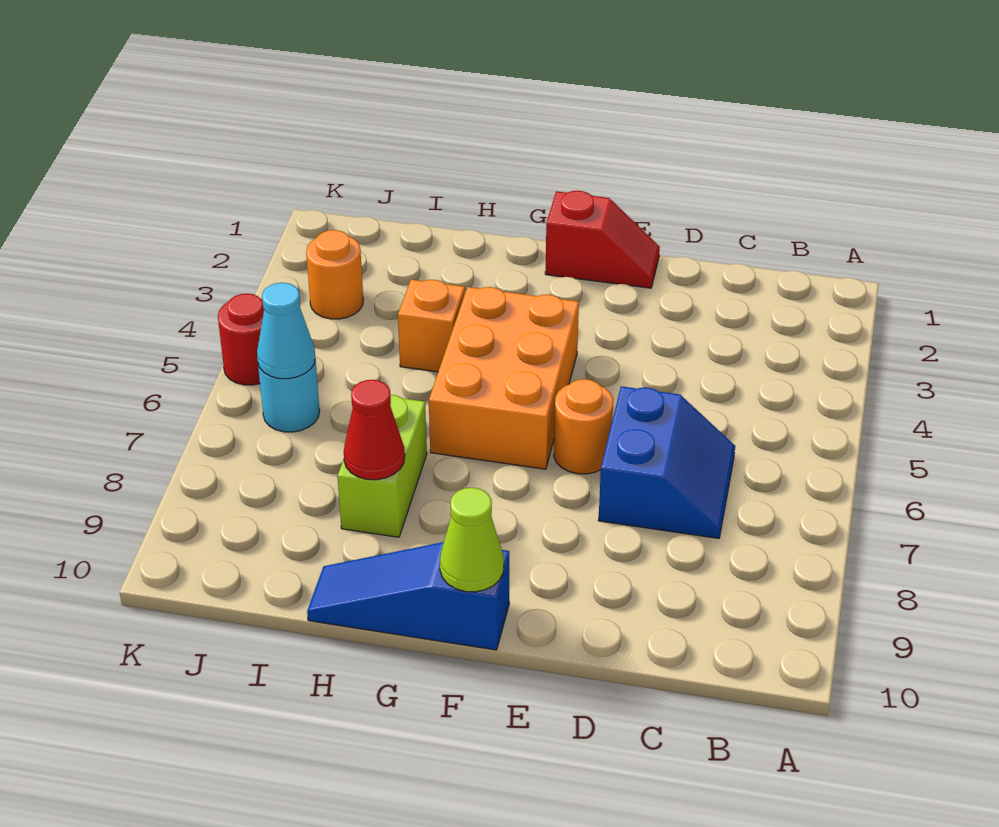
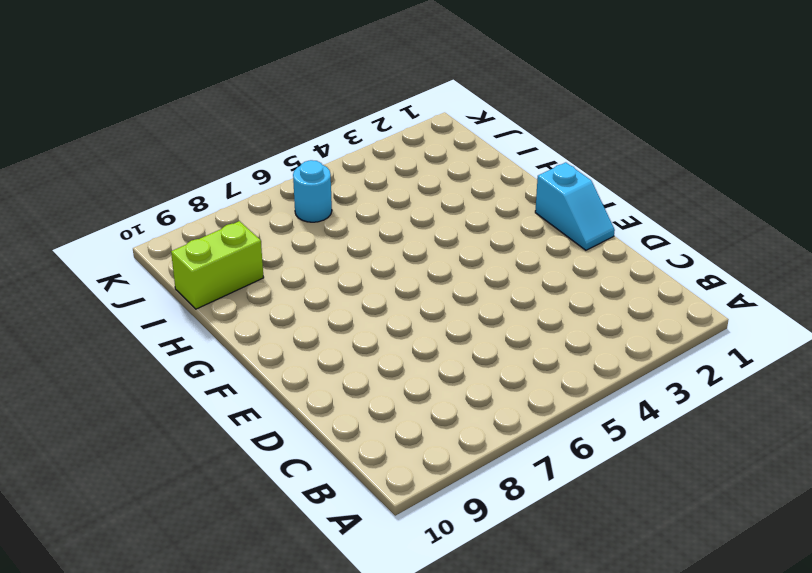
cyan slope E1:F1 level 1 top F -> red slope E1:F1 level 1 top F
lime brick I9:I10 level 1 -> lime brick H7:H8 level 1
none -> blue slope C6:D7 level 1 top D
none -> orange round brick E6 level 1
none -> orange brick F4:G6 level 1

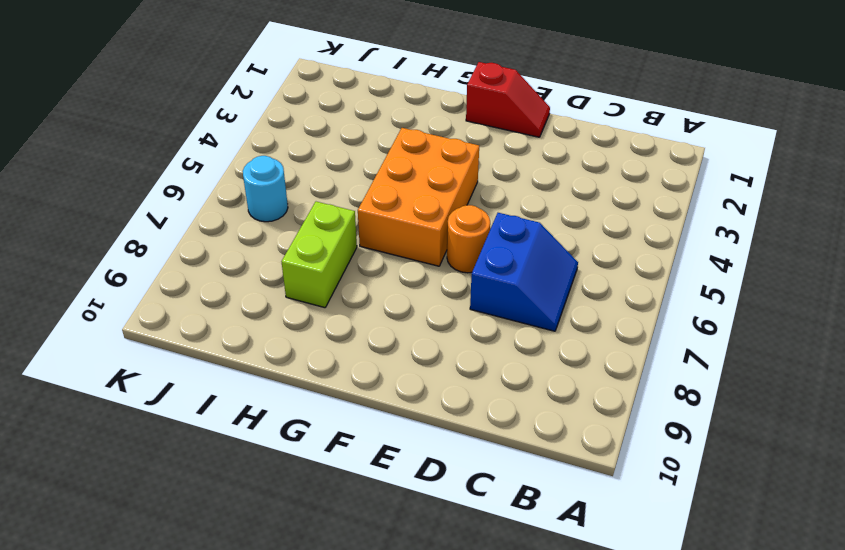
none -> blue slope F10:H10 level 1 top F
none -> orange brick H4 level 1
none -> orange round brick J3 level 1

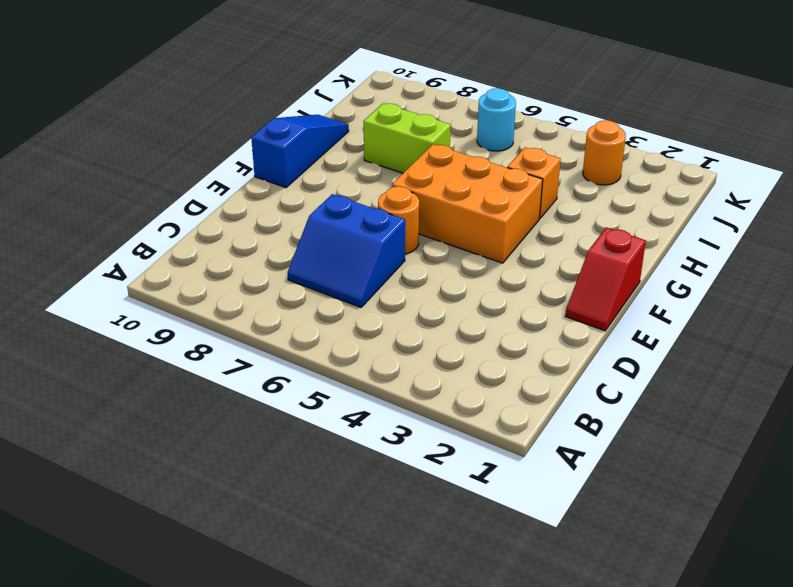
none -> red round brick K5 level 1
none -> lime cone F10 level 2
none -> red cone H8 level 2

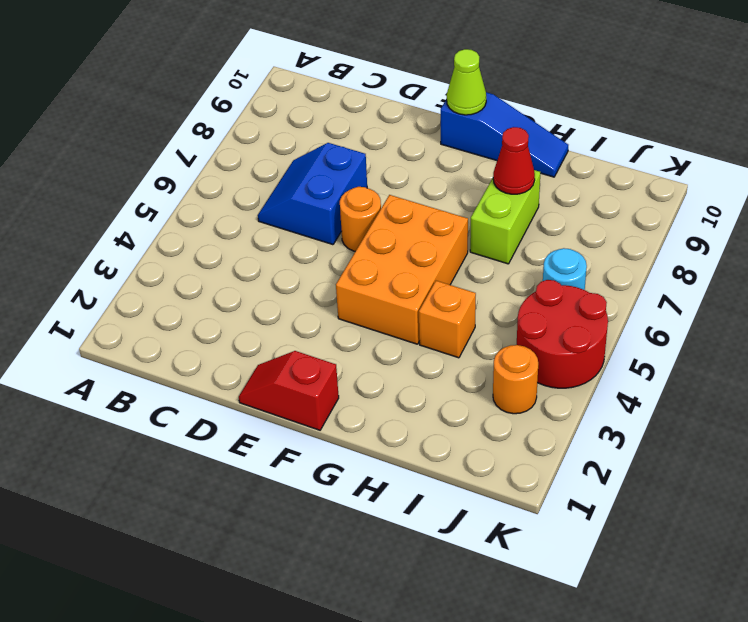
red round brick J4:K5 level 1 -> red round brick K5 level 1
none -> cyan cone J6 level 2

